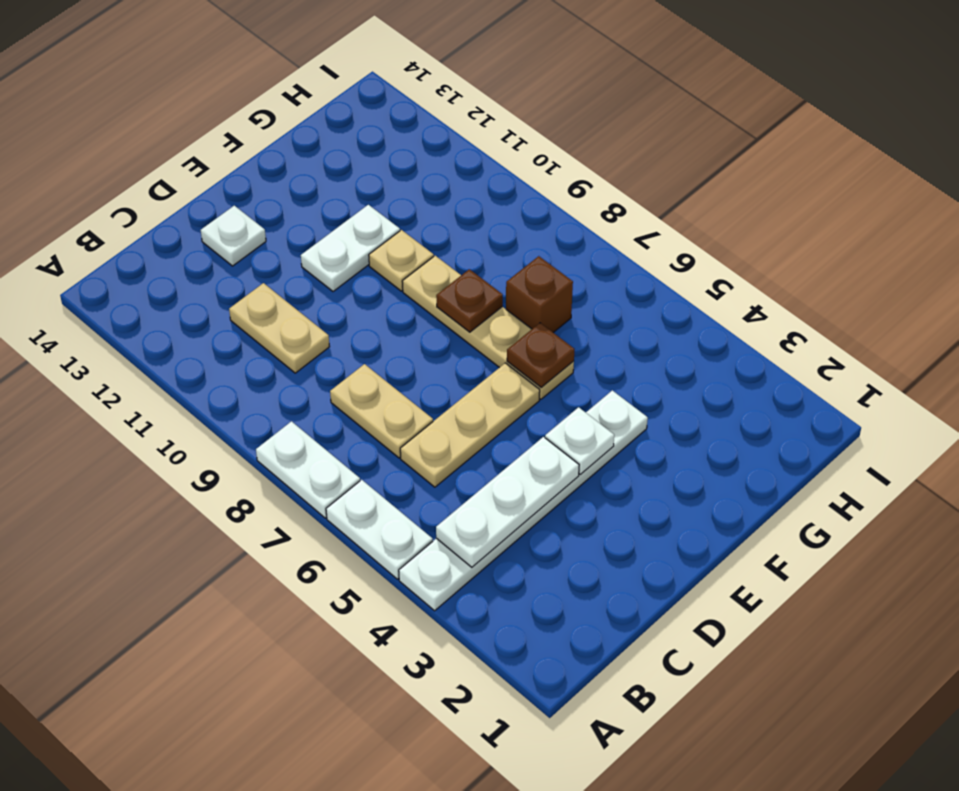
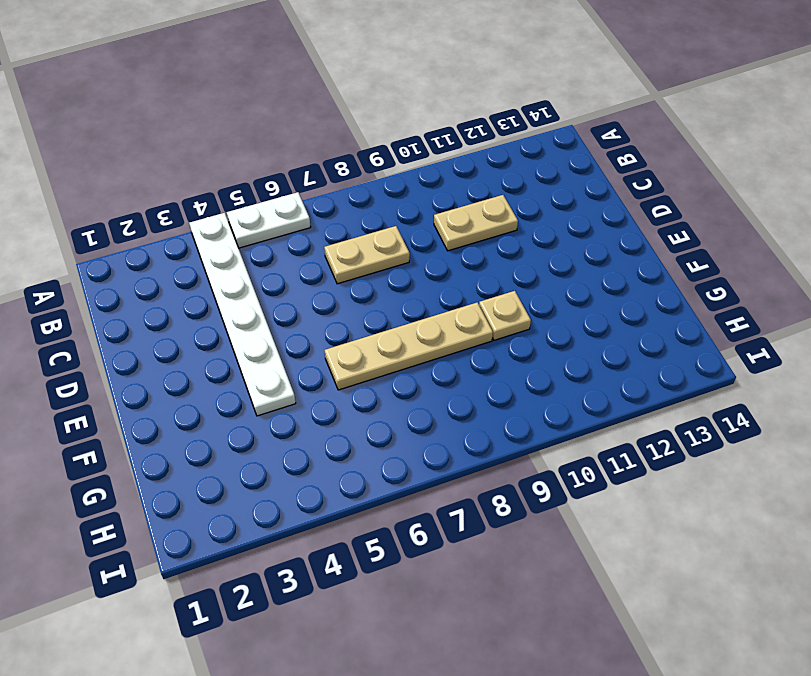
none -> white plate A7:A8 level 1
none -> tan plate C6:E6 level 1
none -> white plate D13 level 1

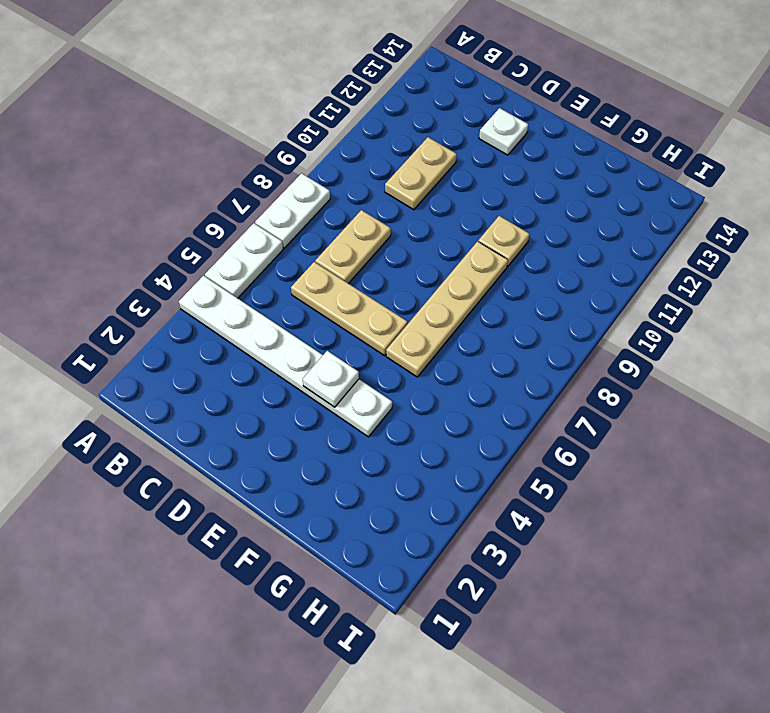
none -> white plate E11:F11 level 1
none -> brown brick G7 level 1
none -> white plate B4:D4 level 2

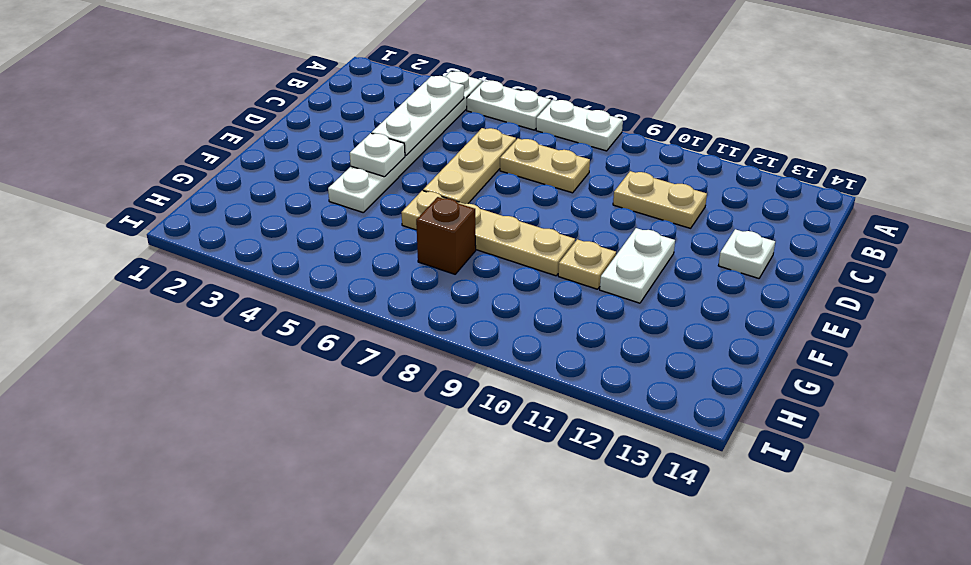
none -> brown plate F6 level 2
none -> brown plate F8 level 2

